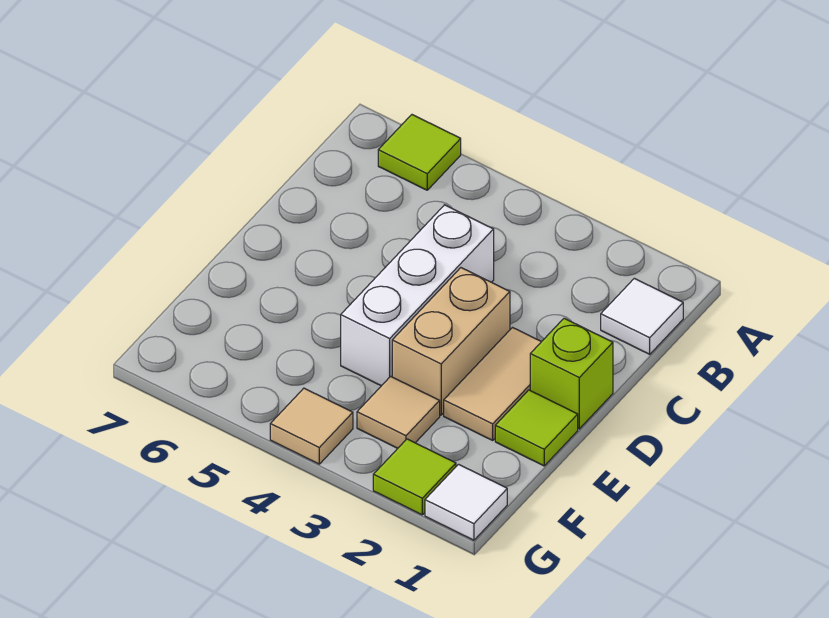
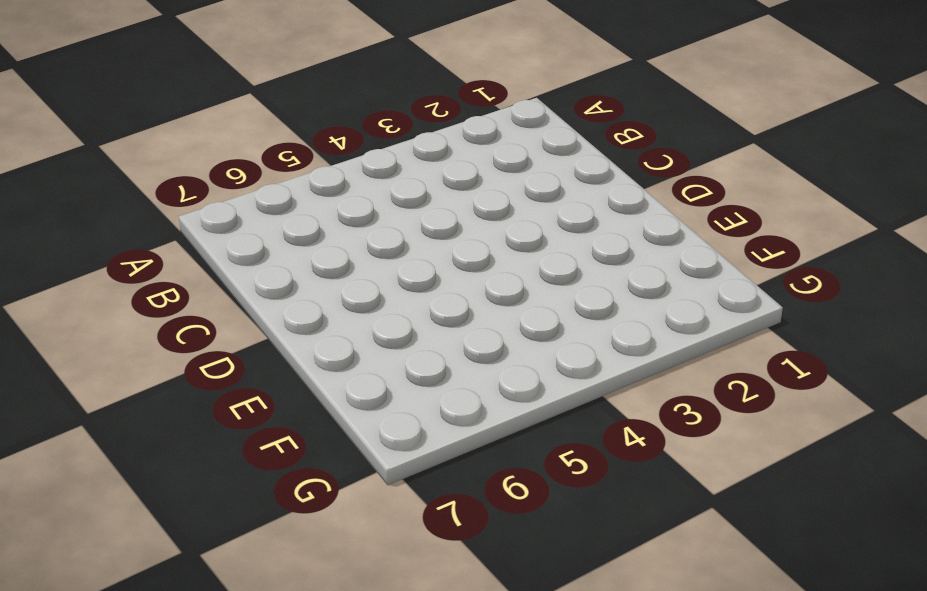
none -> lime tile A6 level 1
none -> white tile B1 level 1

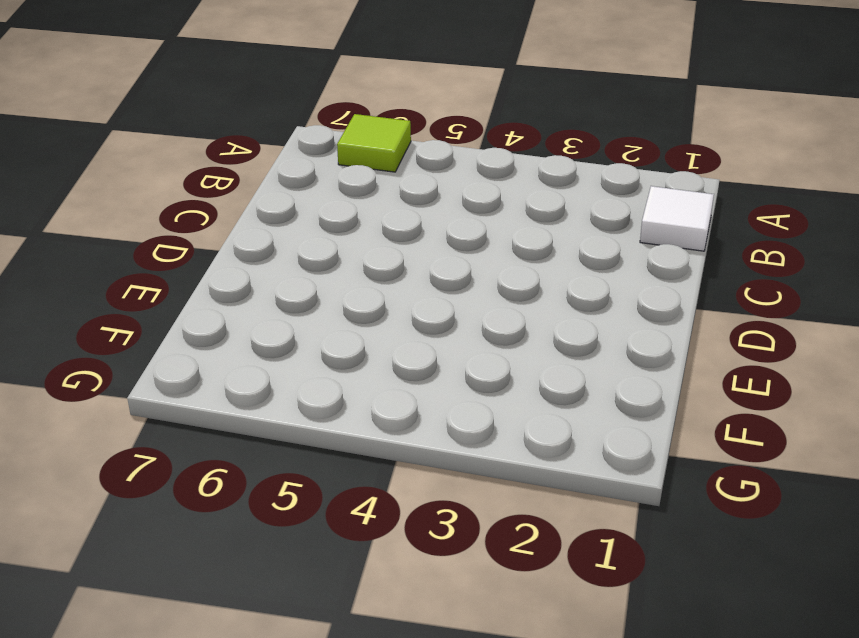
none -> white brick C4:E4 level 1
none -> lime brick D1 level 1

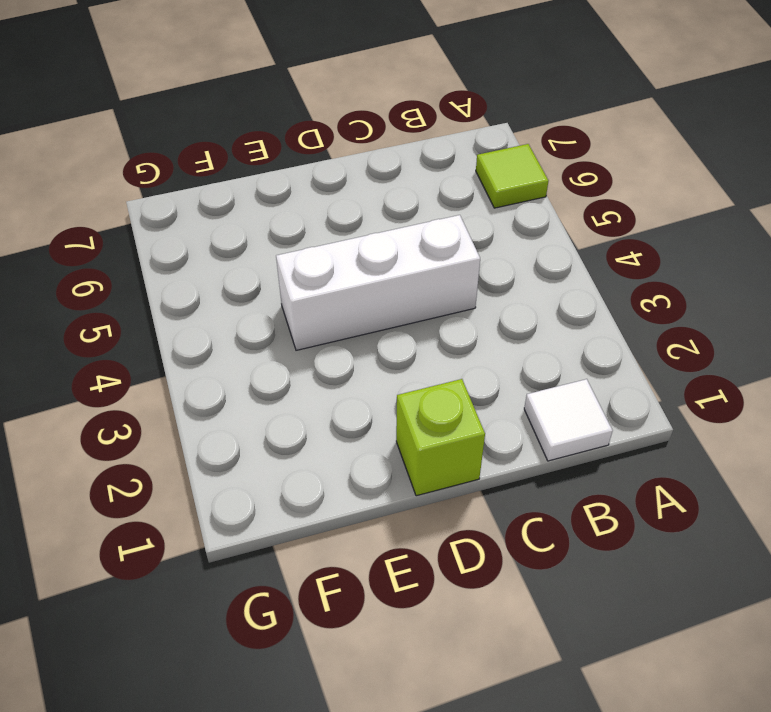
none -> tan tile D2:E2 level 1
none -> tan brick D3:E3 level 1

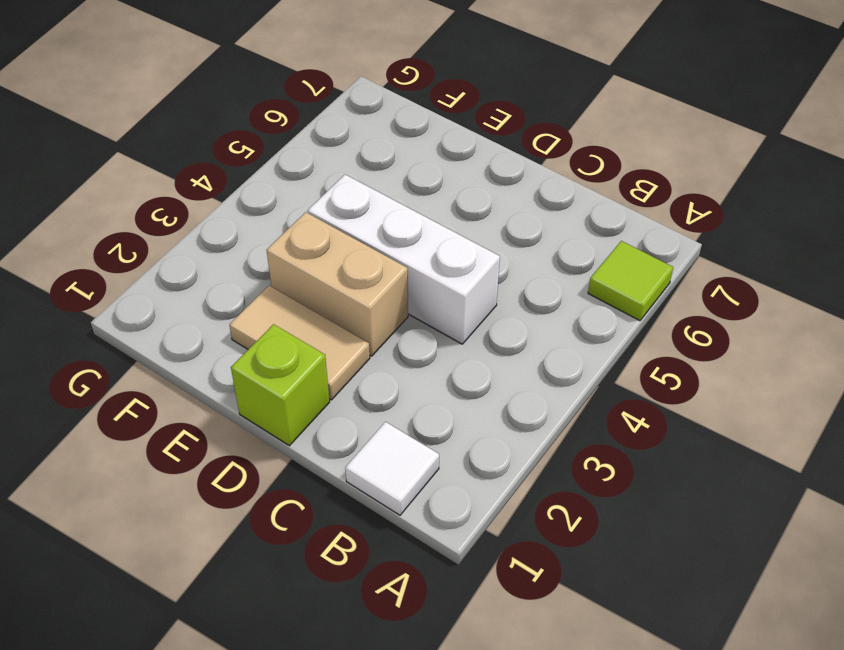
none -> lime tile E1 level 1
none -> tan tile F3 level 1

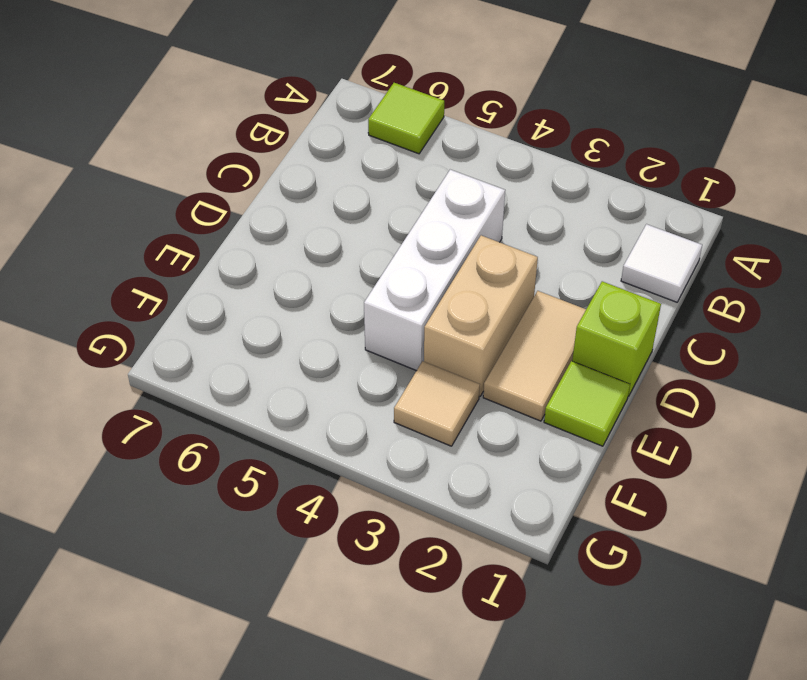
none -> white tile G1 level 1
none -> lime tile G2 level 1

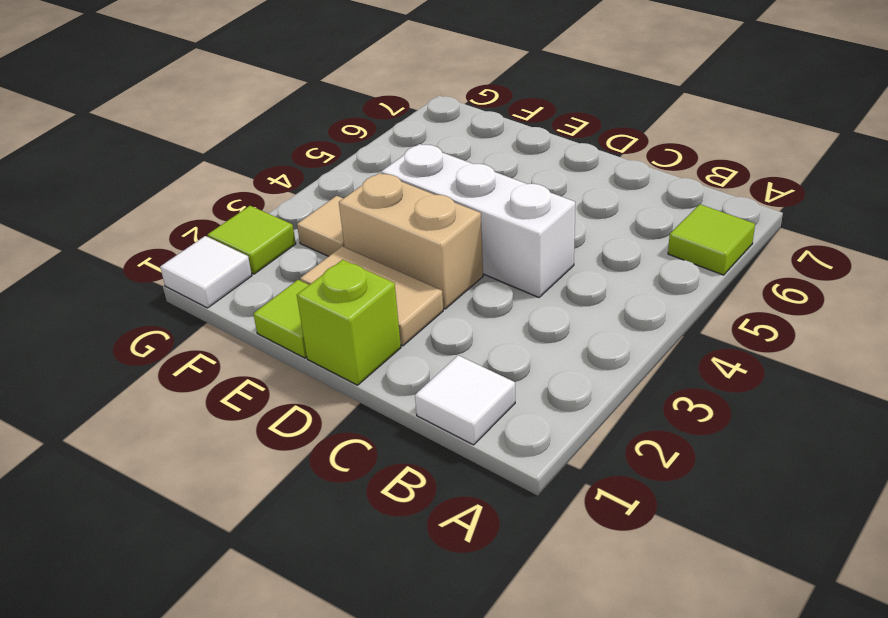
none -> tan tile G4 level 1

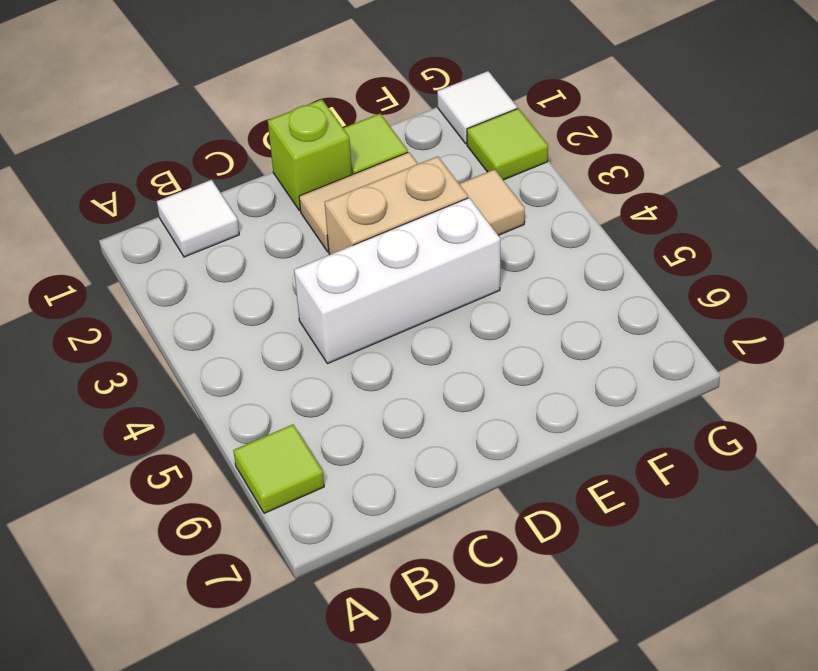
none -> tan tile G4 level 1

